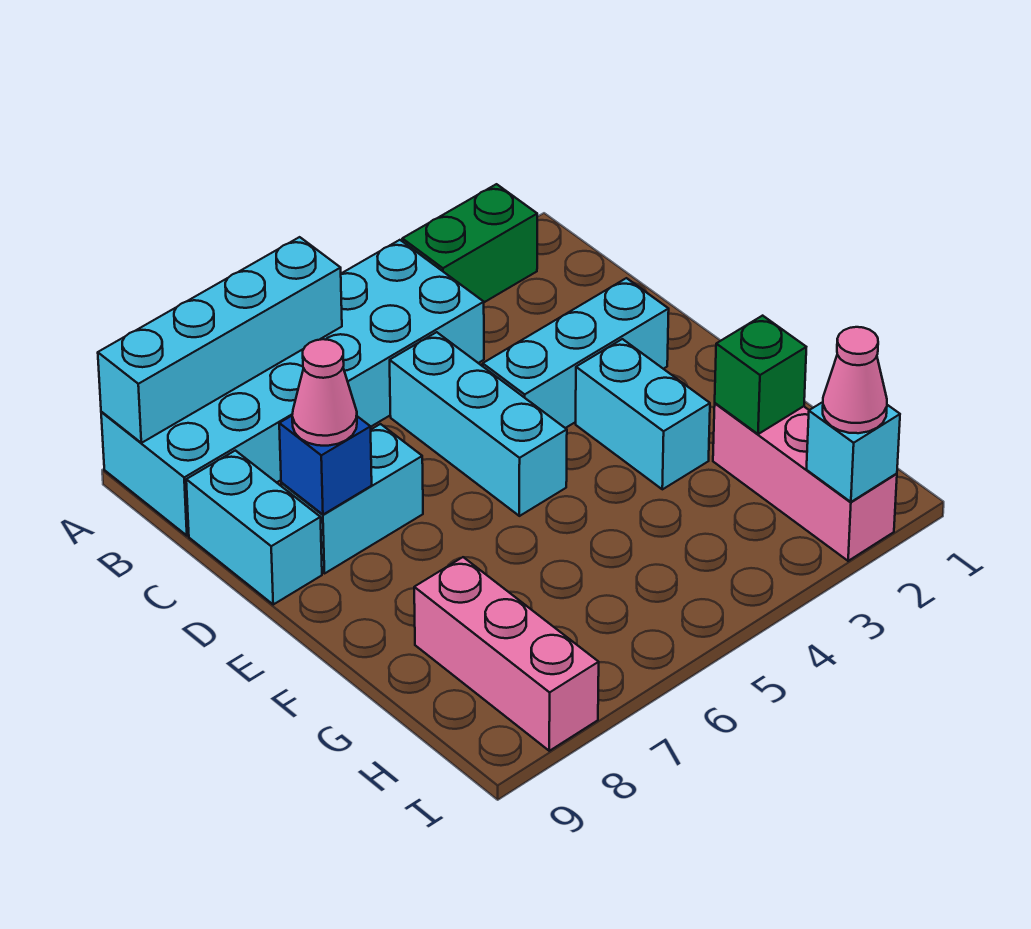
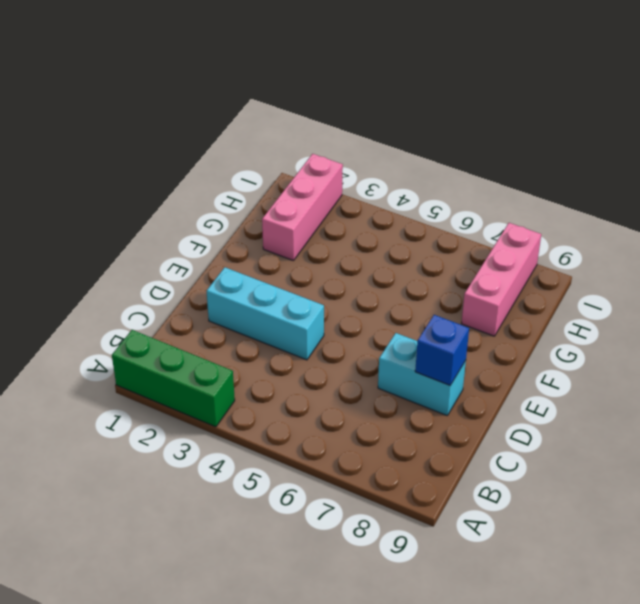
green brick A1:A3 level 1 -> green brick A2:A3 level 1
none -> cyan brick A4:B9 level 1
none -> cyan brick C5:E5 level 1
none -> cyan brick C9:D9 level 1

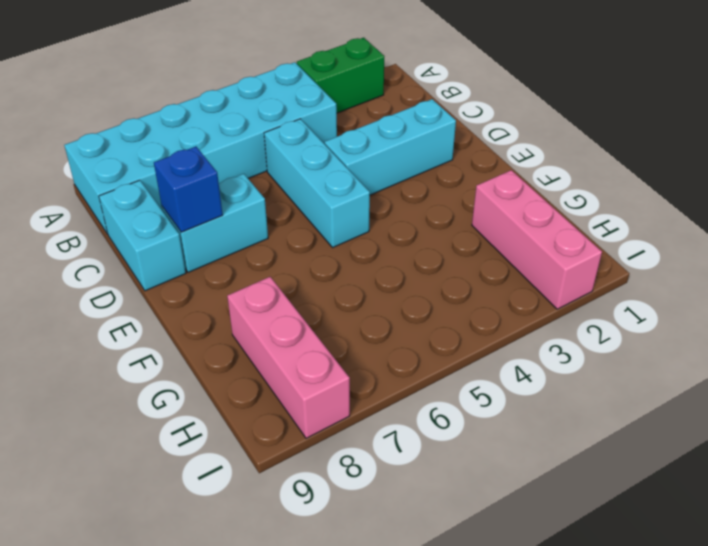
none -> cyan brick E3:F3 level 1
none -> cyan brick A6:A9 level 2
none -> green brick G2 level 2

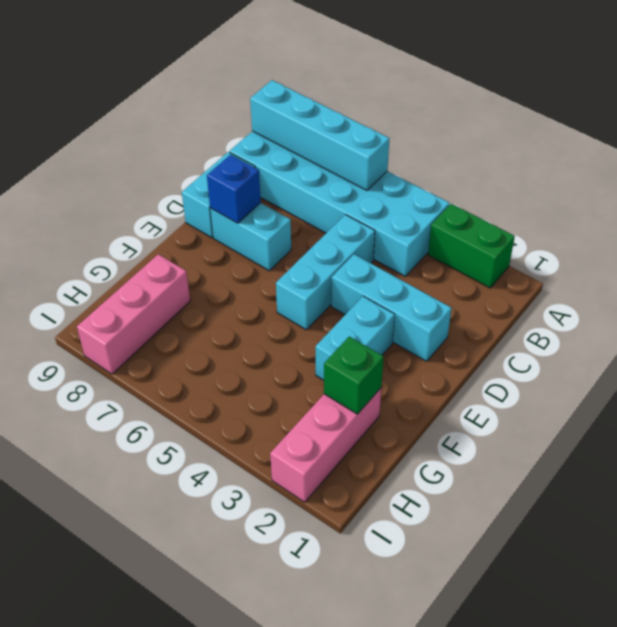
none -> cyan brick I2 level 2
none -> pink cone D8 level 3
none -> pink cone I2 level 3

